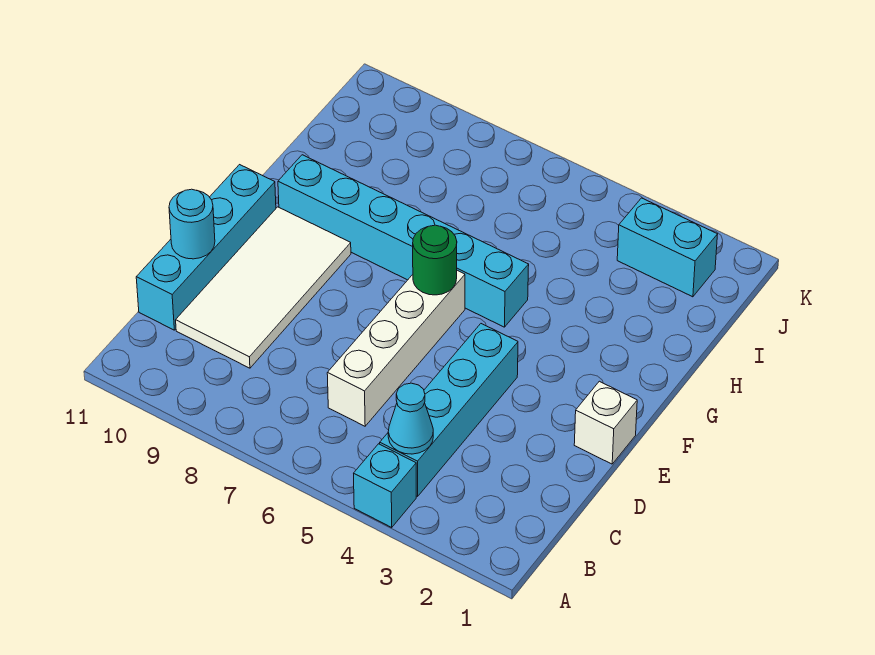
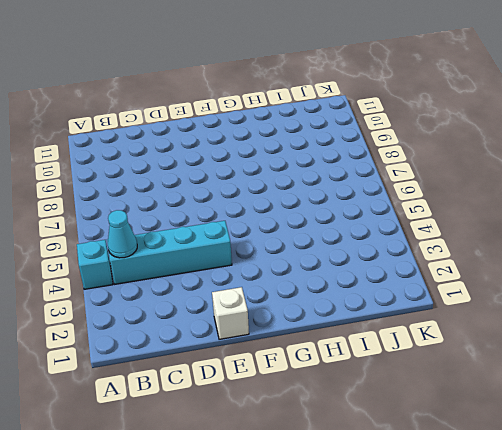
none -> white brick C6:F6 level 1
none -> white tile C9:F10 level 1

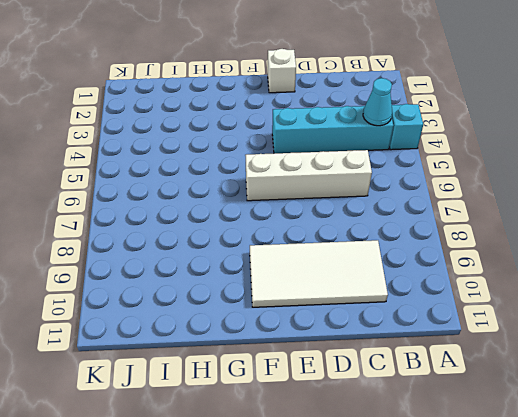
none -> cyan brick C11:F11 level 1
none -> cyan brick G5:G10 level 1

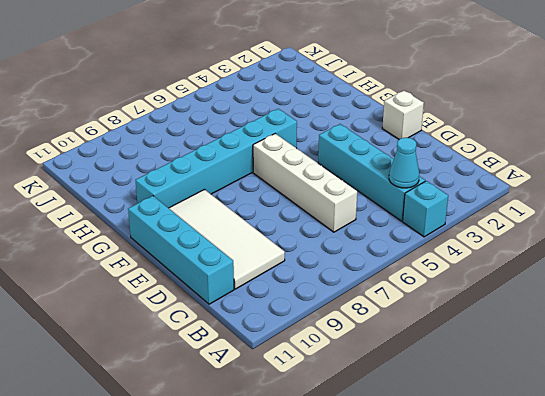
none -> cyan brick J2:J3 level 1
none -> cyan round brick D11 level 2

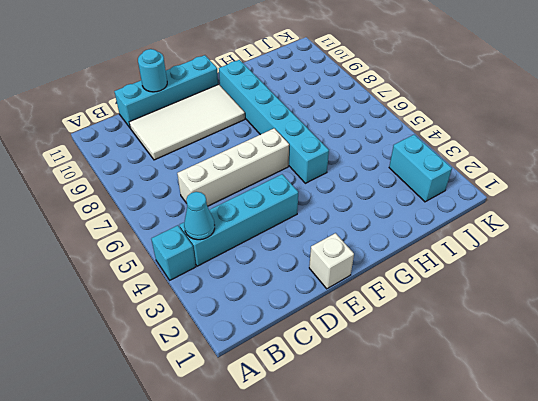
none -> green round brick F6 level 2

